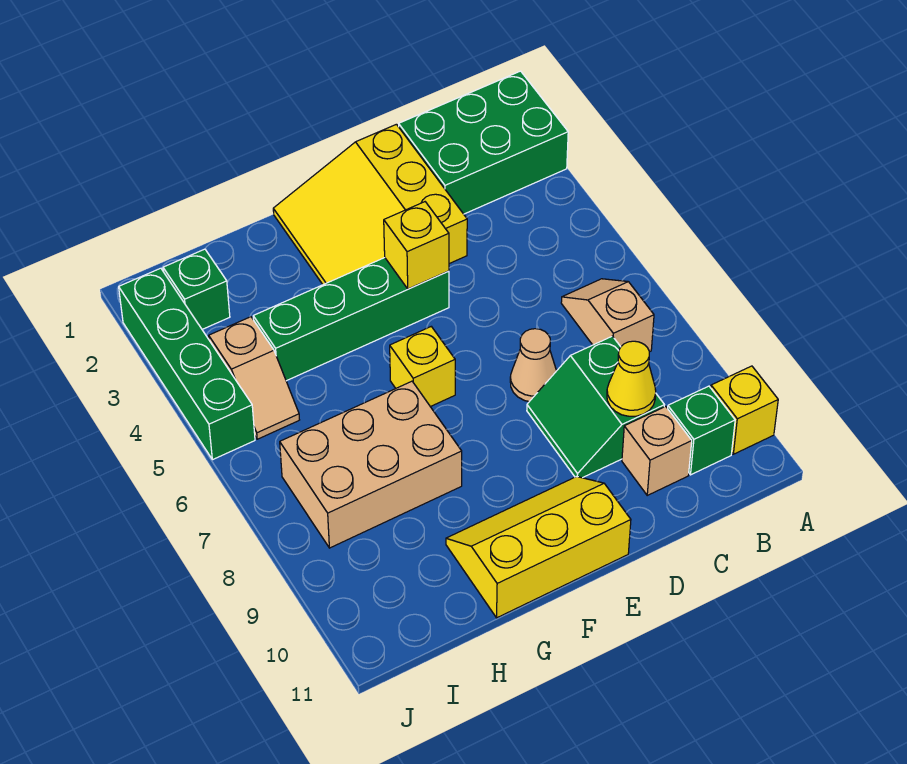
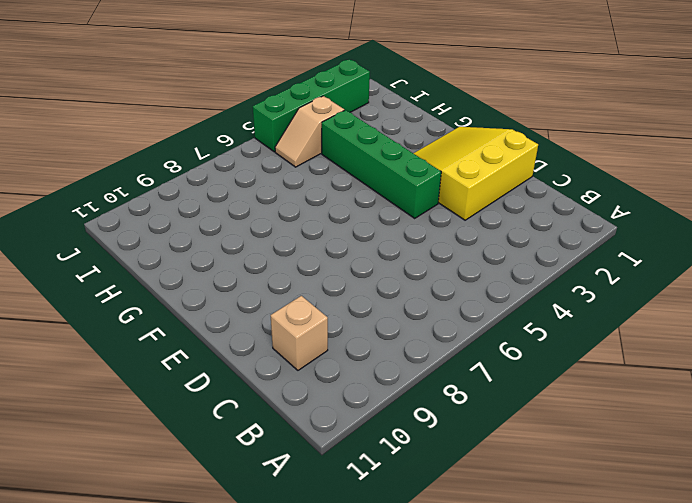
none -> green brick A1:C2 level 1
none -> yellow brick A10 level 1
none -> tan slope B6:B7 level 1 top 7

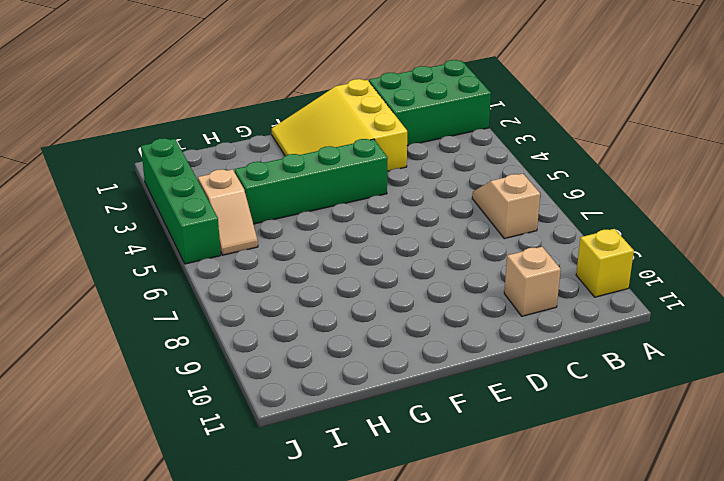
none -> green brick B10 level 1
none -> green slope C8:D9 level 1 top C
none -> tan cone D7 level 1

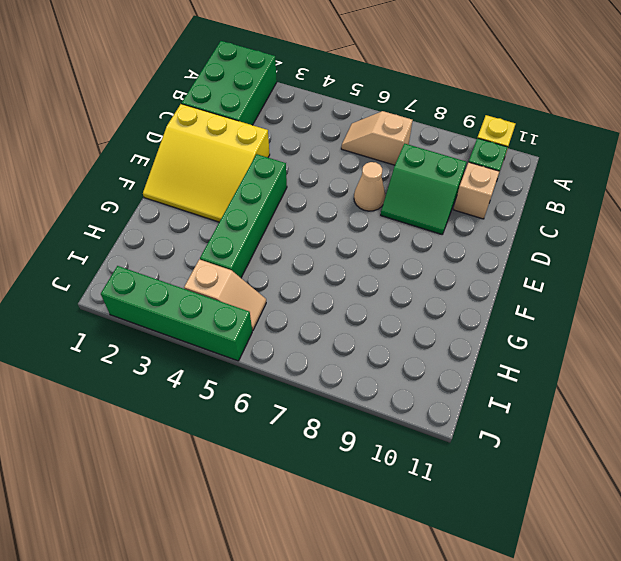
none -> yellow slope E10:G11 level 1 top 11
none -> yellow brick F6 level 1
none -> tan brick G7:I8 level 1

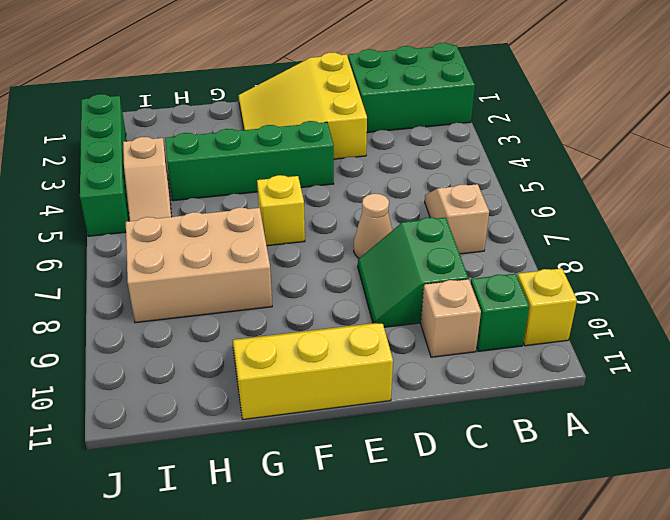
none -> green brick I2 level 1
none -> yellow cone C9 level 2
none -> yellow brick E4 level 2

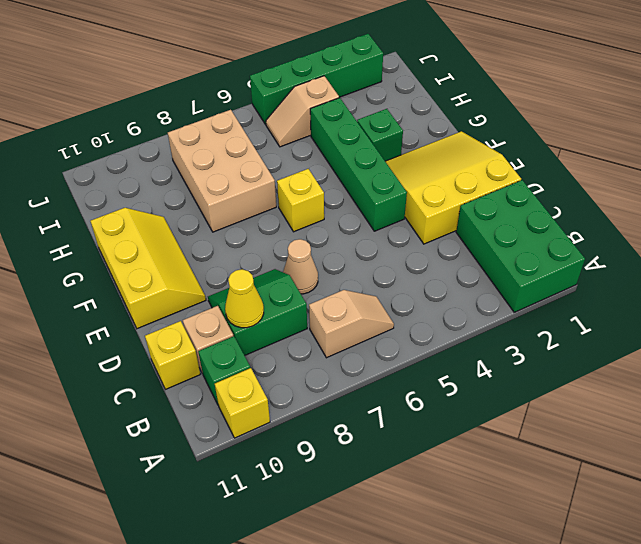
yellow brick C11 level 1 -> yellow brick E4 level 2
green brick G3 level 1 -> green brick I2 level 1

